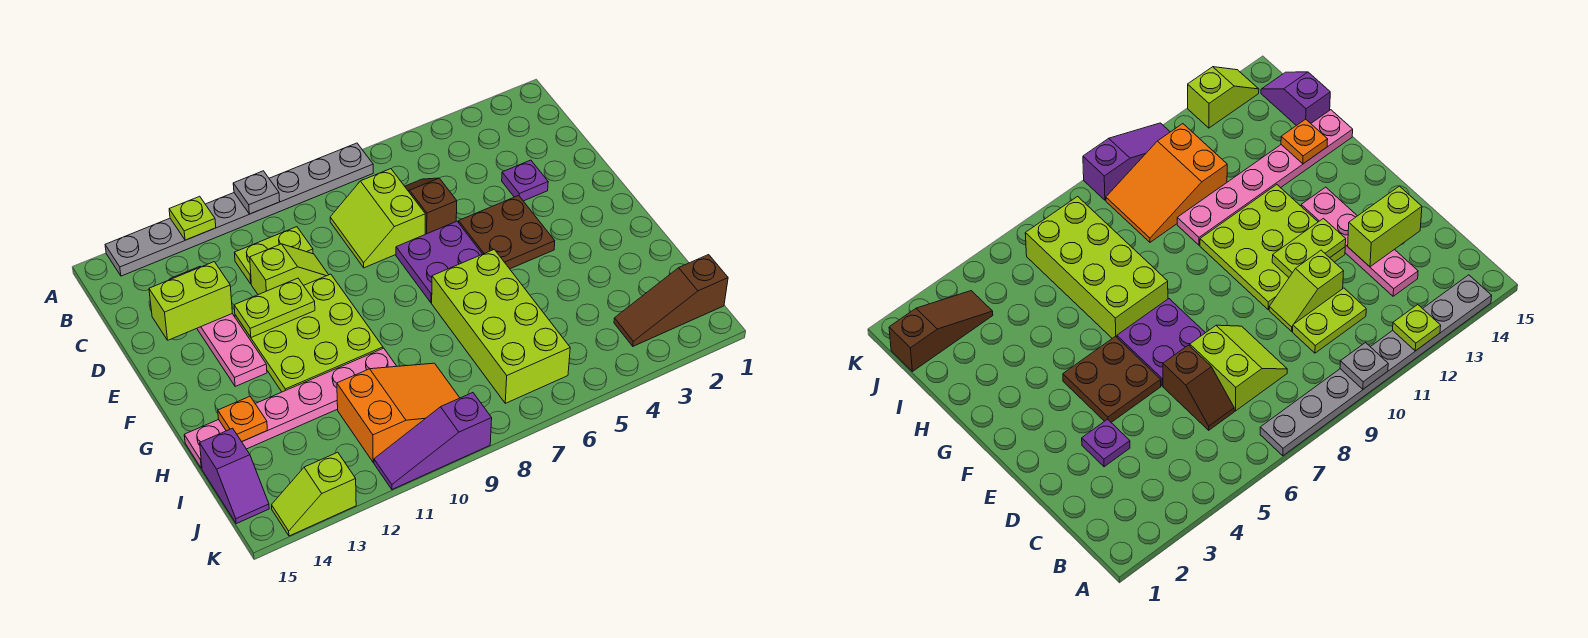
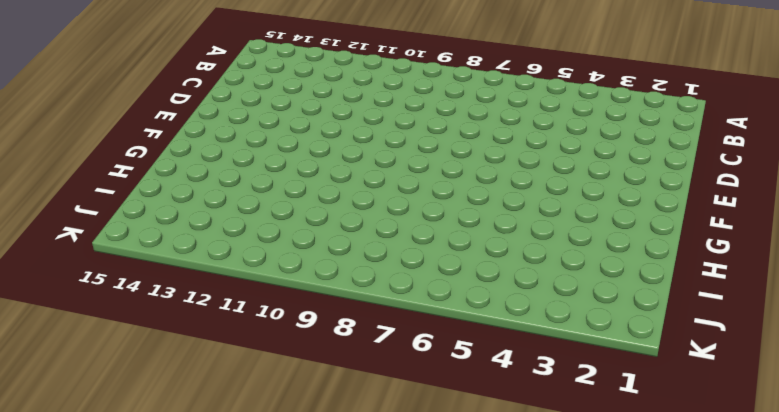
none -> grey plate A7:A14 level 1
none -> brown slope C6:D6 level 1 top D
none -> lime slope C7:D8 level 1 top 7

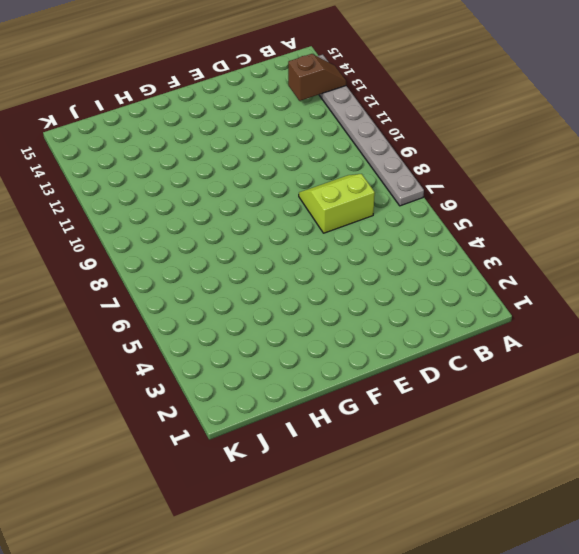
brown slope A13:B13 level 2 top B -> brown slope C6:D6 level 1 top D
none -> lime plate C10:C11 level 1
none -> pink plate C13:F13 level 1
none -> purple plate D3 level 1

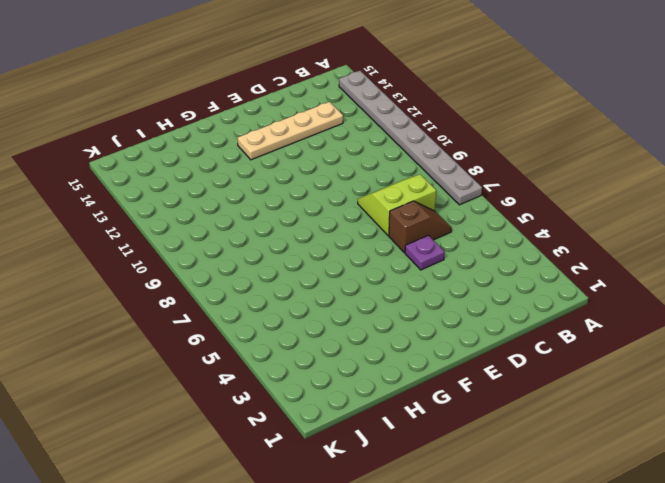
tan plate C13:F13 level 1 -> pink plate C13:F13 level 1
purple plate D5 level 1 -> purple plate D3 level 1
none -> lime plate C10:C11 level 1
none -> lime slope D10:D11 level 1 top 11
none -> brown plate E4:F5 level 1

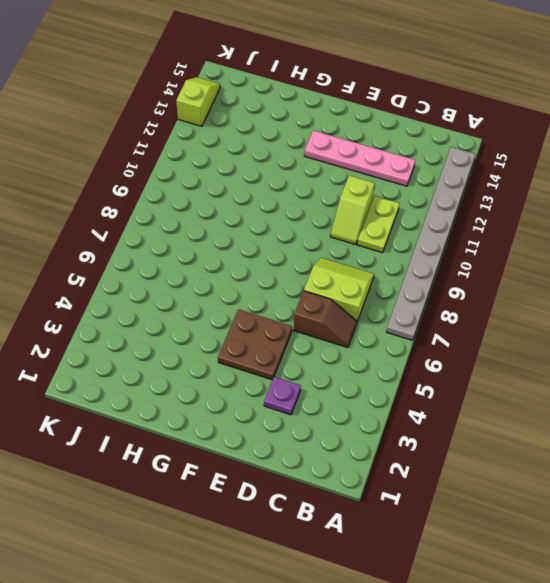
none -> purple plate E6:F7 level 1
none -> lime plate E10:G12 level 1
none -> lime brick G6:J7 level 1

